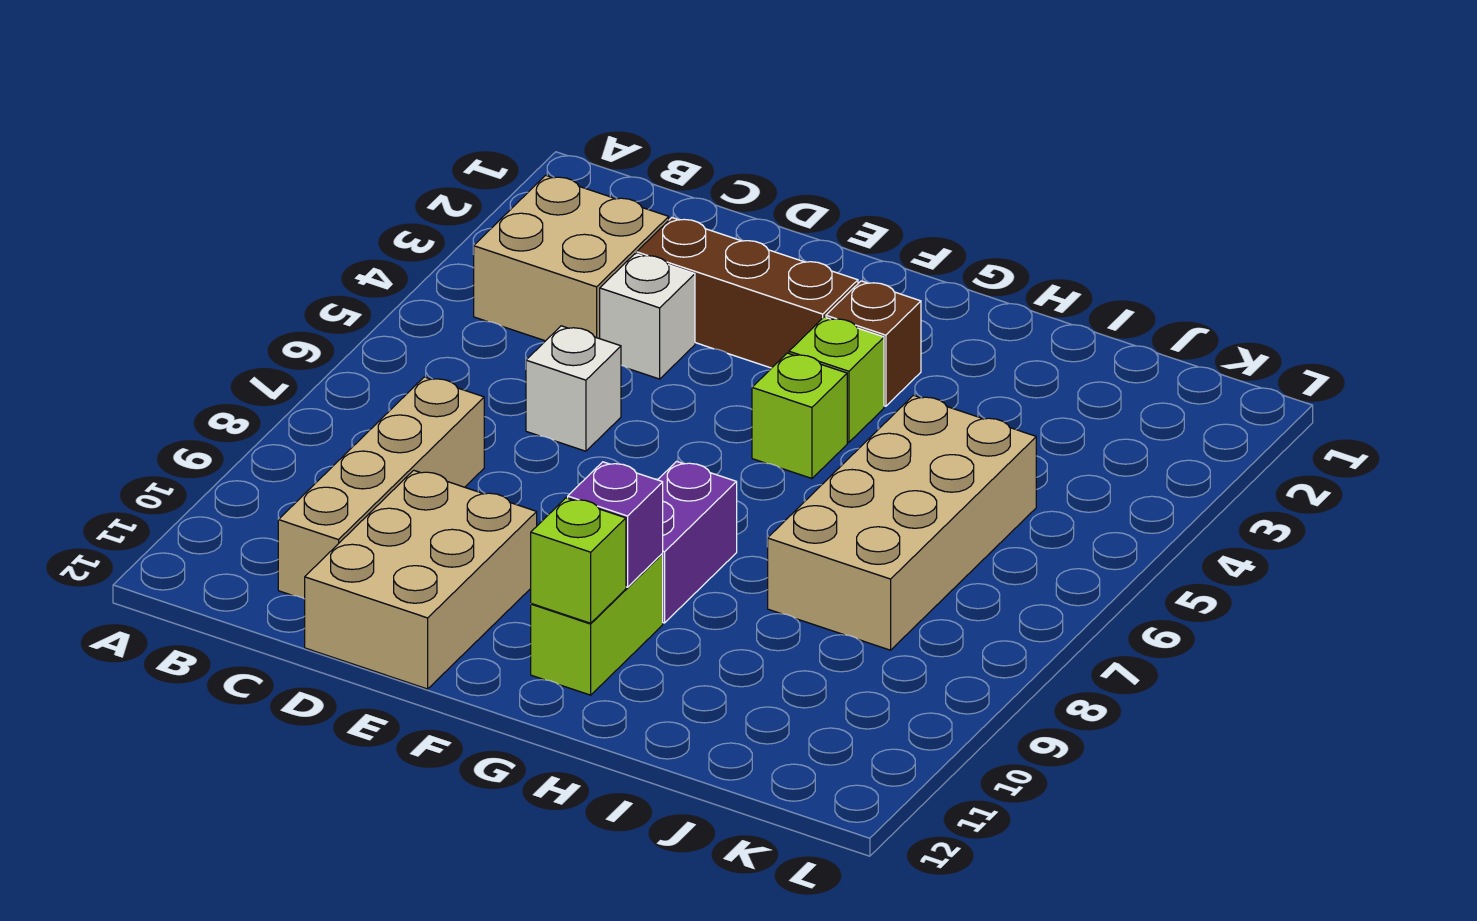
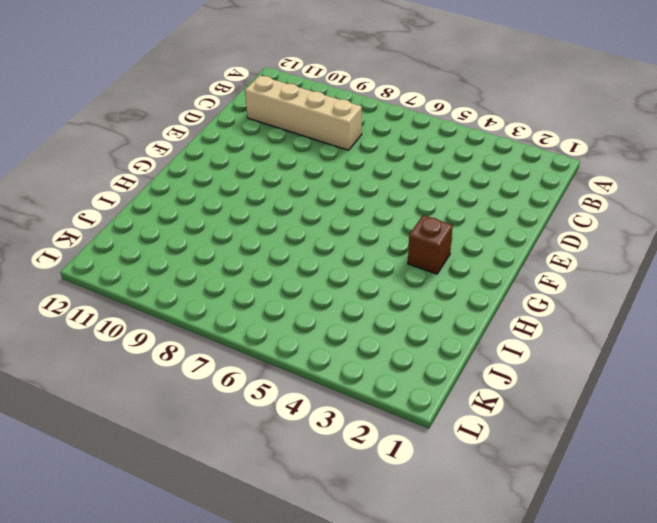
none -> tan brick B3:C4 level 1
none -> brown brick D3:F3 level 1
none -> white brick D4 level 1

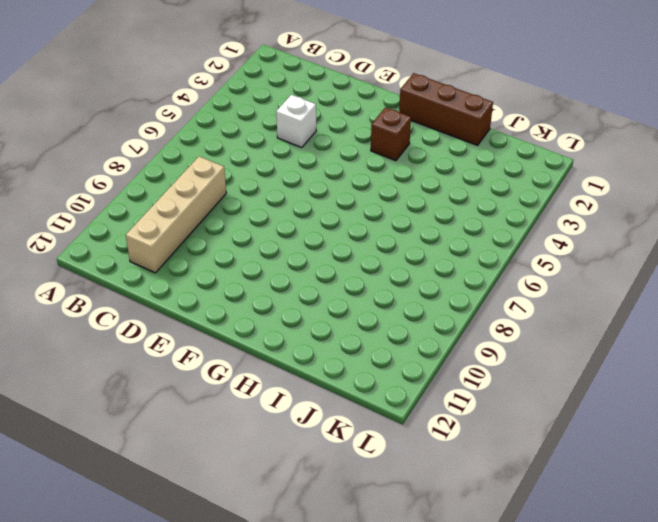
brown brick G1:I1 level 1 -> brown brick D3:F3 level 1
none -> tan brick B3:C4 level 1
none -> white brick D6 level 1
none -> tan brick D10:E12 level 1

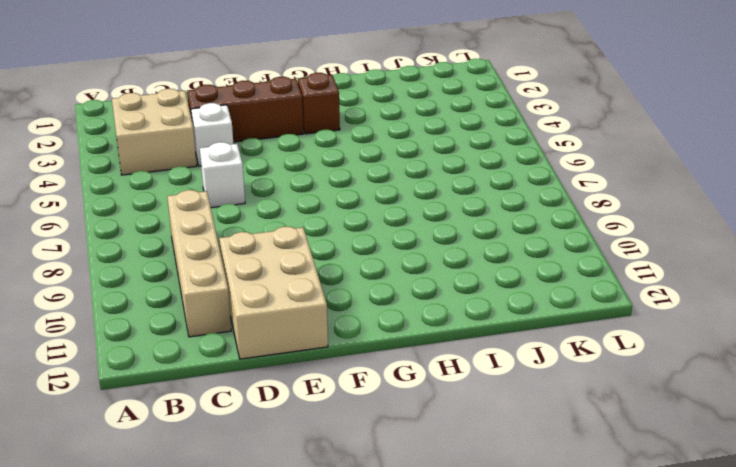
none -> lime brick G4 level 1
none -> lime brick G5 level 1
none -> purple brick G8:G9 level 1

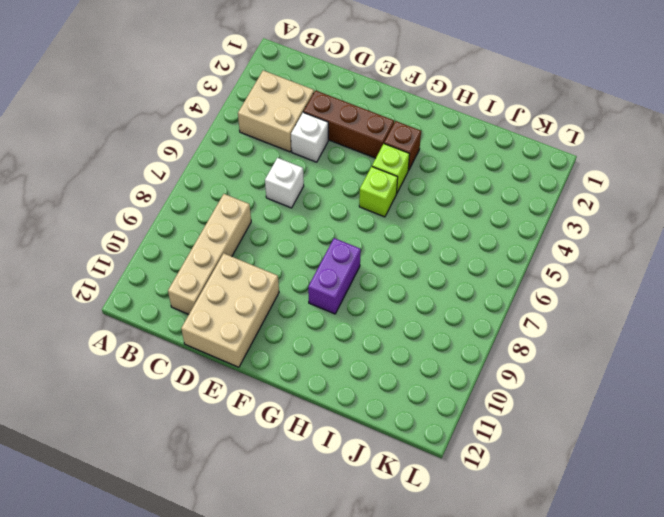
none -> lime brick G10:G11 level 1
none -> tan brick I5:J8 level 1
none -> purple brick G10 level 2

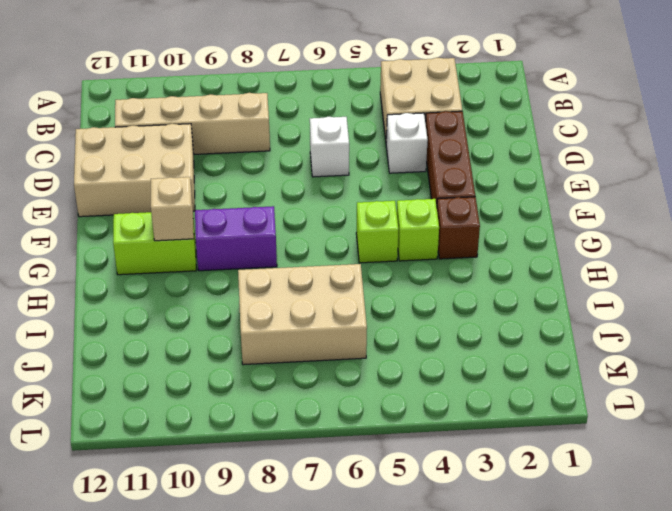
tan brick G10 level 2 -> purple brick G10 level 2
tan brick I6:J8 level 1 -> tan brick I5:J8 level 1
none -> lime brick G11 level 2

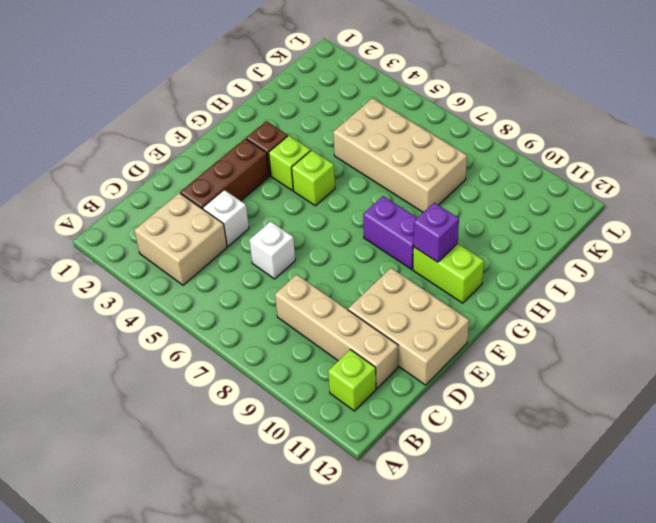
lime brick B11 level 1 -> lime brick G11 level 2

